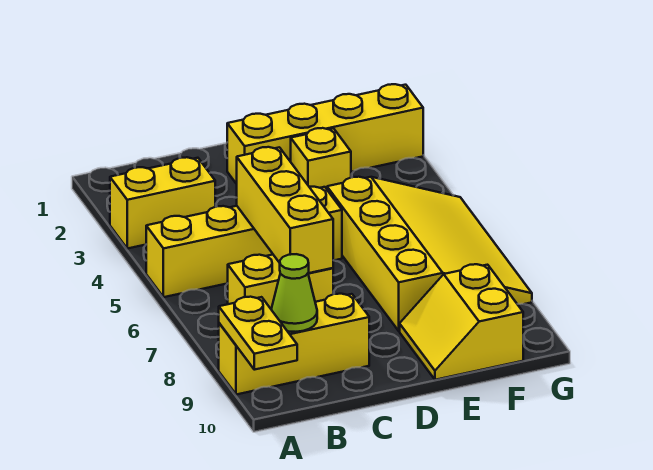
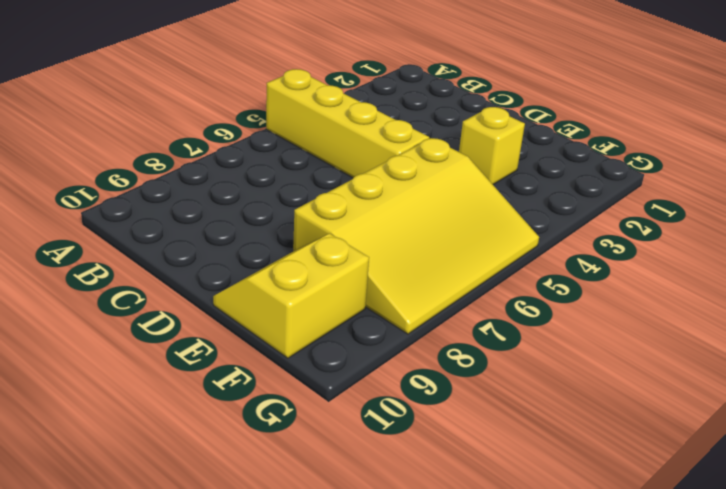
none -> yellow brick A3:B3 level 1
none -> yellow brick A9:C9 level 1

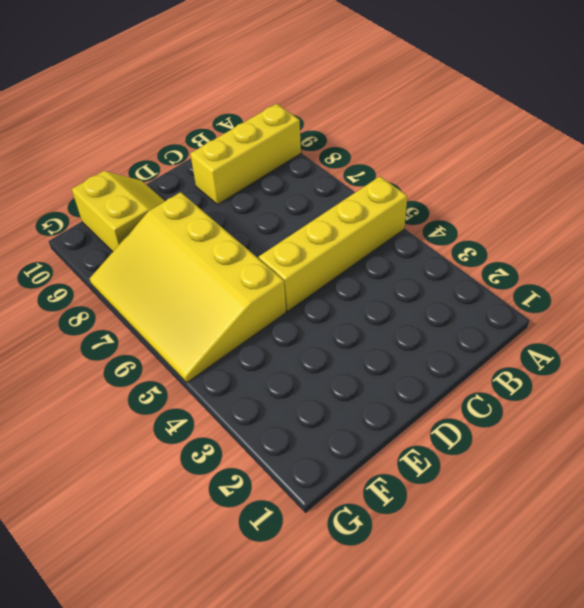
none -> yellow brick A3:B3 level 1
none -> yellow brick B7:C7 level 1

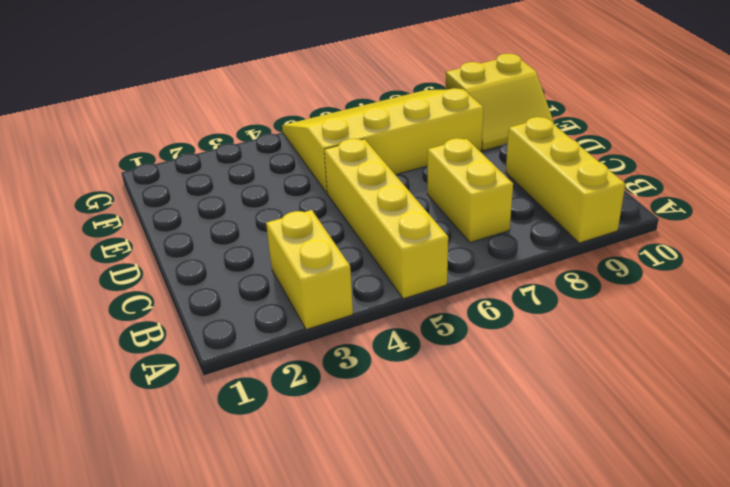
none -> yellow brick D2:G2 level 1
none -> yellow brick E3 level 1

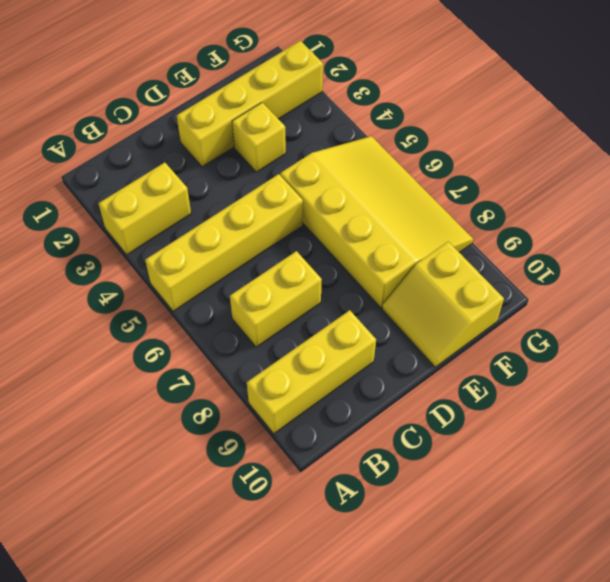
none -> yellow plate A9:A10 level 2
none -> lime cone B9 level 2

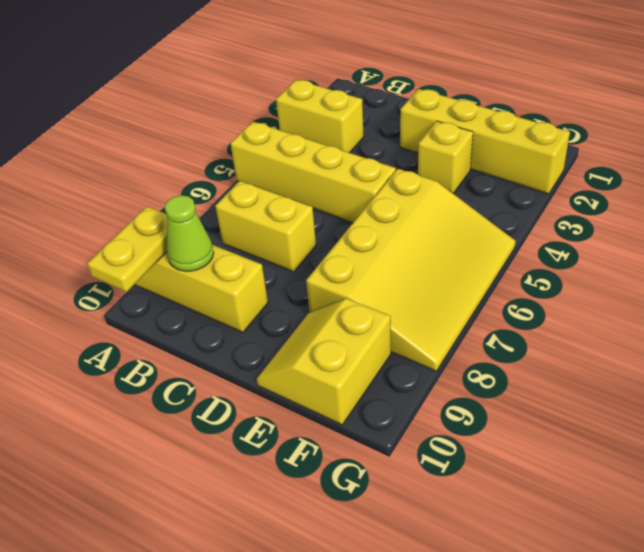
none -> yellow brick C5:C7 level 2

